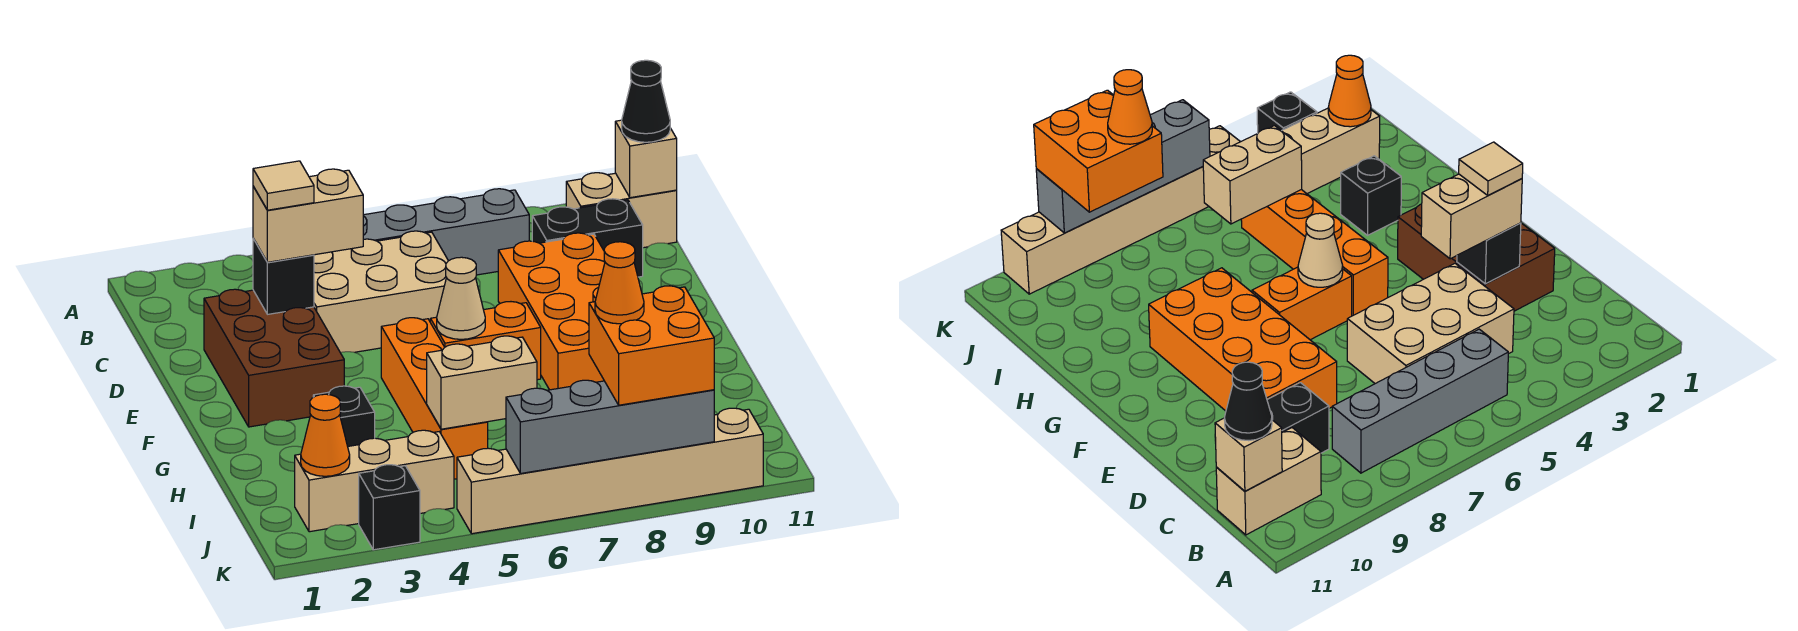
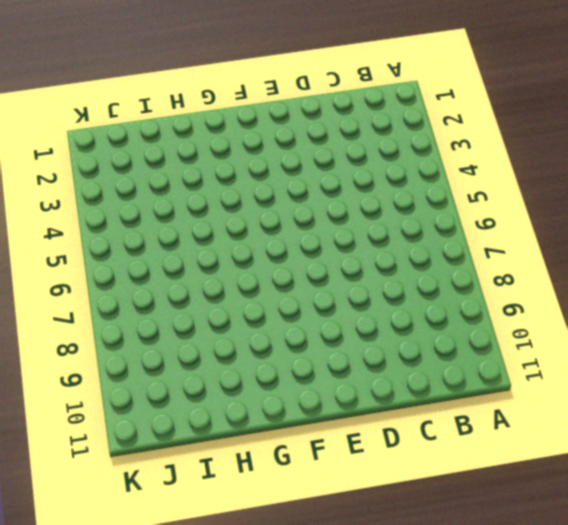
none -> grey brick B5:B8 level 1
none -> tan brick B10:B11 level 1
none -> tan brick C4:D6 level 1

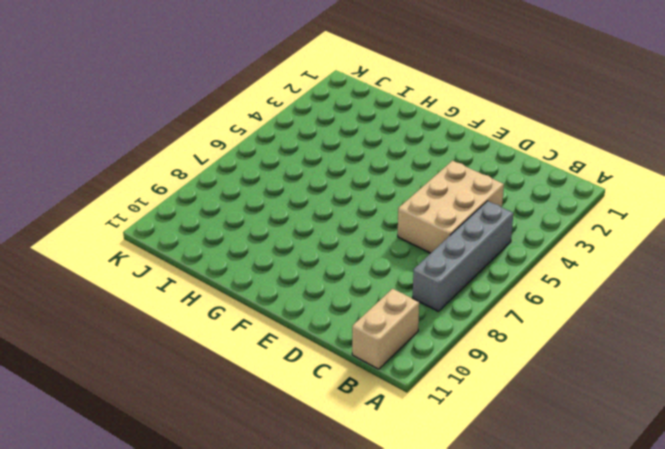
none -> black brick C9:C10 level 1
none -> brown brick D2:F3 level 1
none -> orange brick D8:G9 level 1

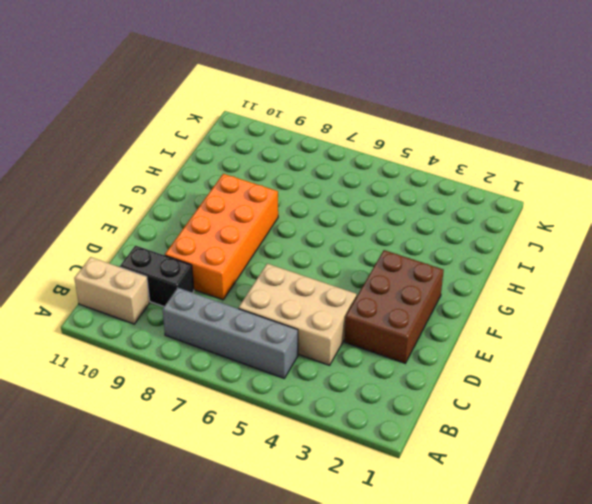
none -> orange brick F5:I5 level 1
none -> orange brick F6:F7 level 1
none -> black brick H3 level 1

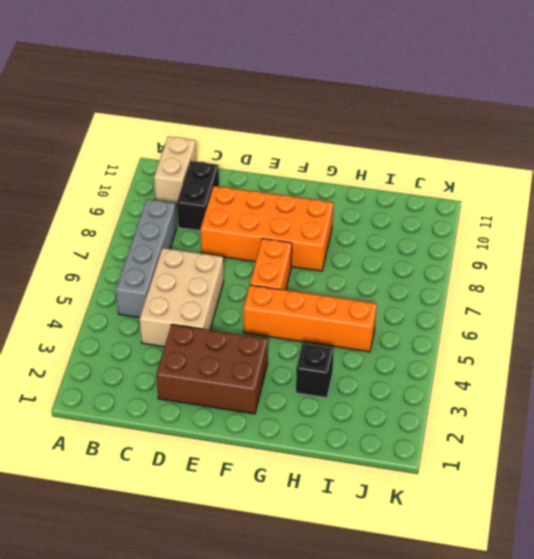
none -> tan brick J2:J4 level 1
none -> black brick K3 level 1
none -> tan brick K5:K10 level 1

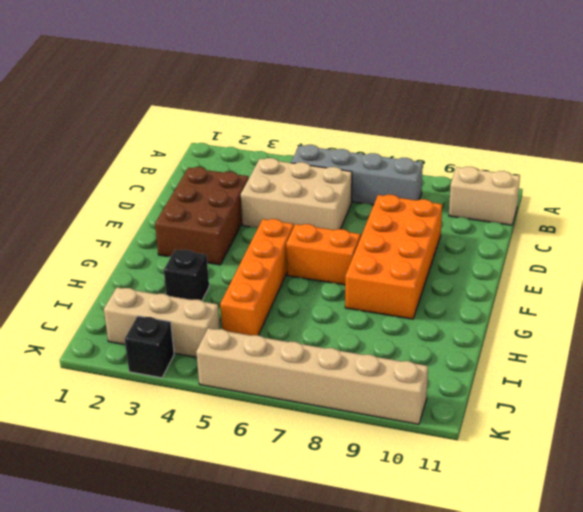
none -> black brick C9:C10 level 1
none -> tan brick B11 level 2
none -> black brick D3 level 2

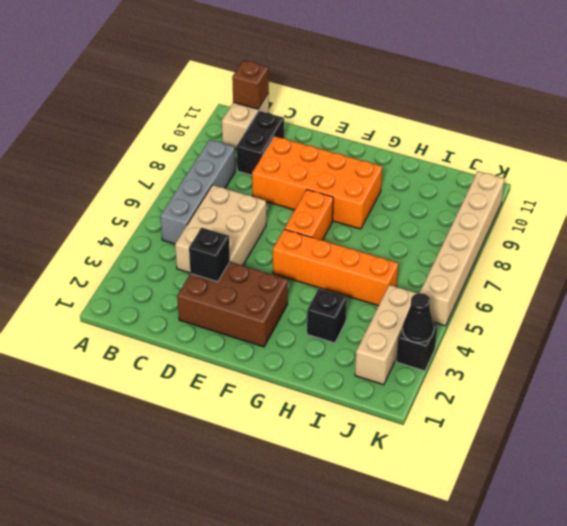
brown brick B11 level 2 -> tan brick B11 level 2
black cone K3 level 2 -> black cone B11 level 3
none -> tan cone F6 level 2
none -> tan brick I5:I6 level 2
none -> orange cone J2 level 2

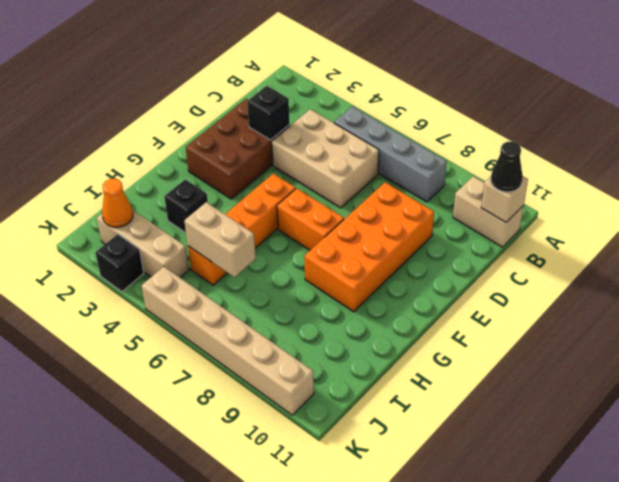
none -> black brick C9:C10 level 1
none -> tan cone F6 level 2
none -> grey brick K6:K9 level 2

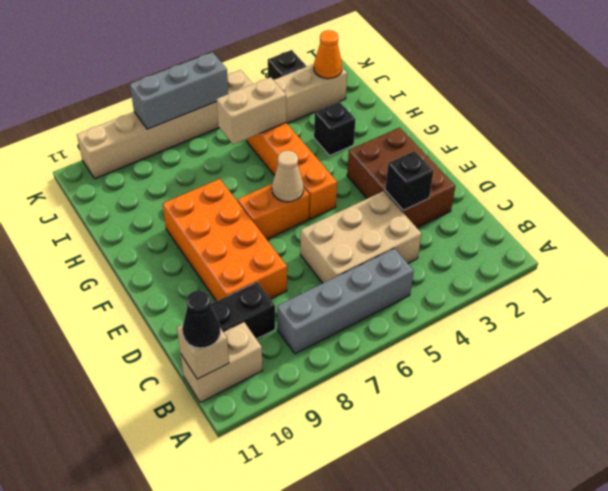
grey brick K6:K8 level 2 -> grey brick K6:K9 level 2
none -> tan brick D3:D4 level 3
none -> orange brick J8:K9 level 3
none -> tan tile D3 level 4

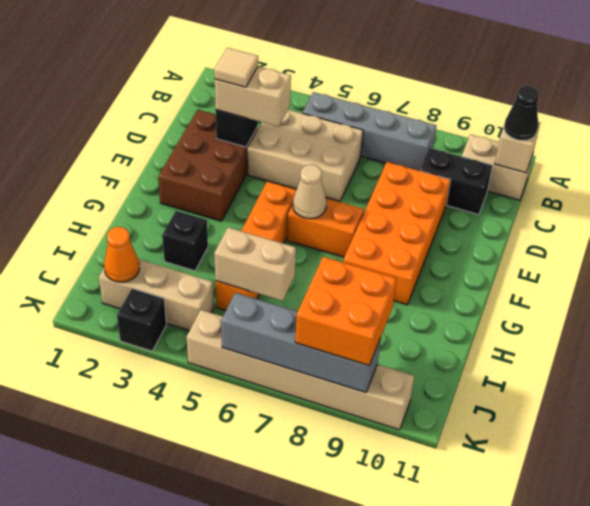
none -> orange cone J8 level 4

